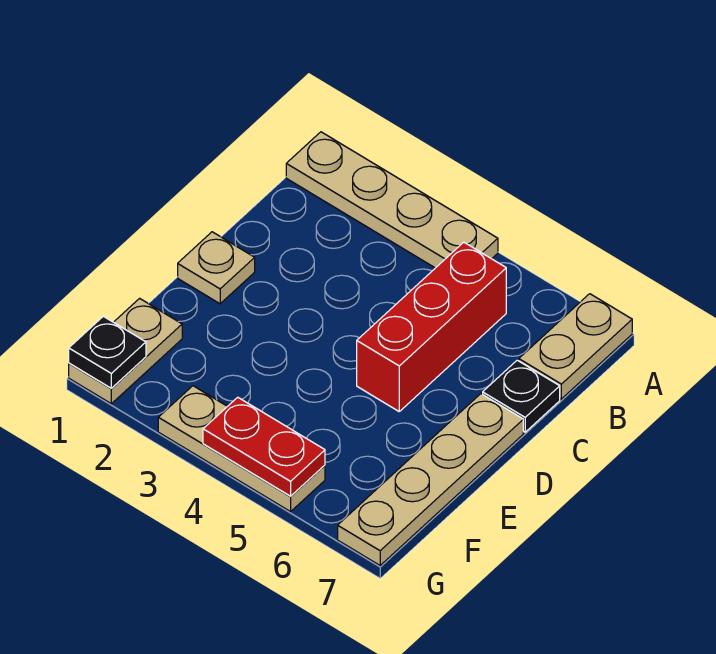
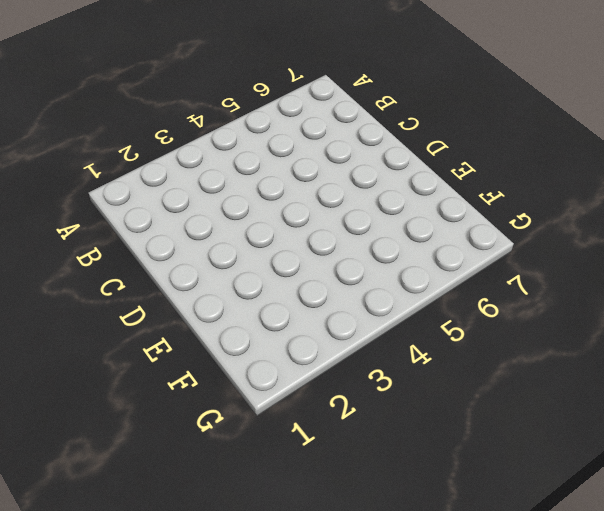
none -> tan plate A1:A4 level 1
none -> tan plate A7:B7 level 1

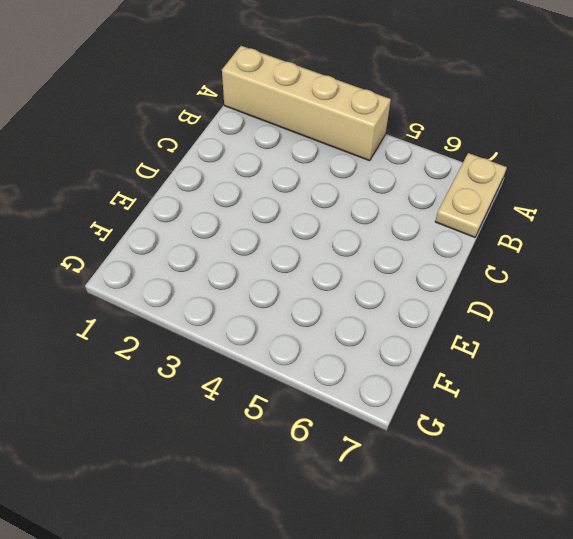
tan brick A1:A4 level 1 -> tan plate A1:A4 level 1
none -> red brick B5:D5 level 1
none -> black plate C7 level 1

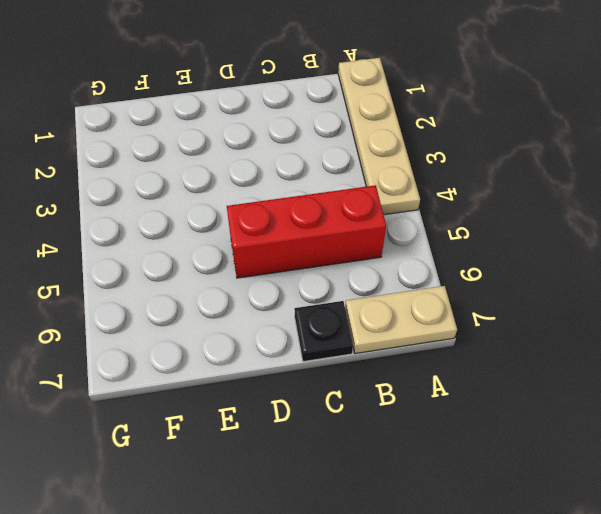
none -> tan plate D1 level 1
none -> tan plate D7:G7 level 1

